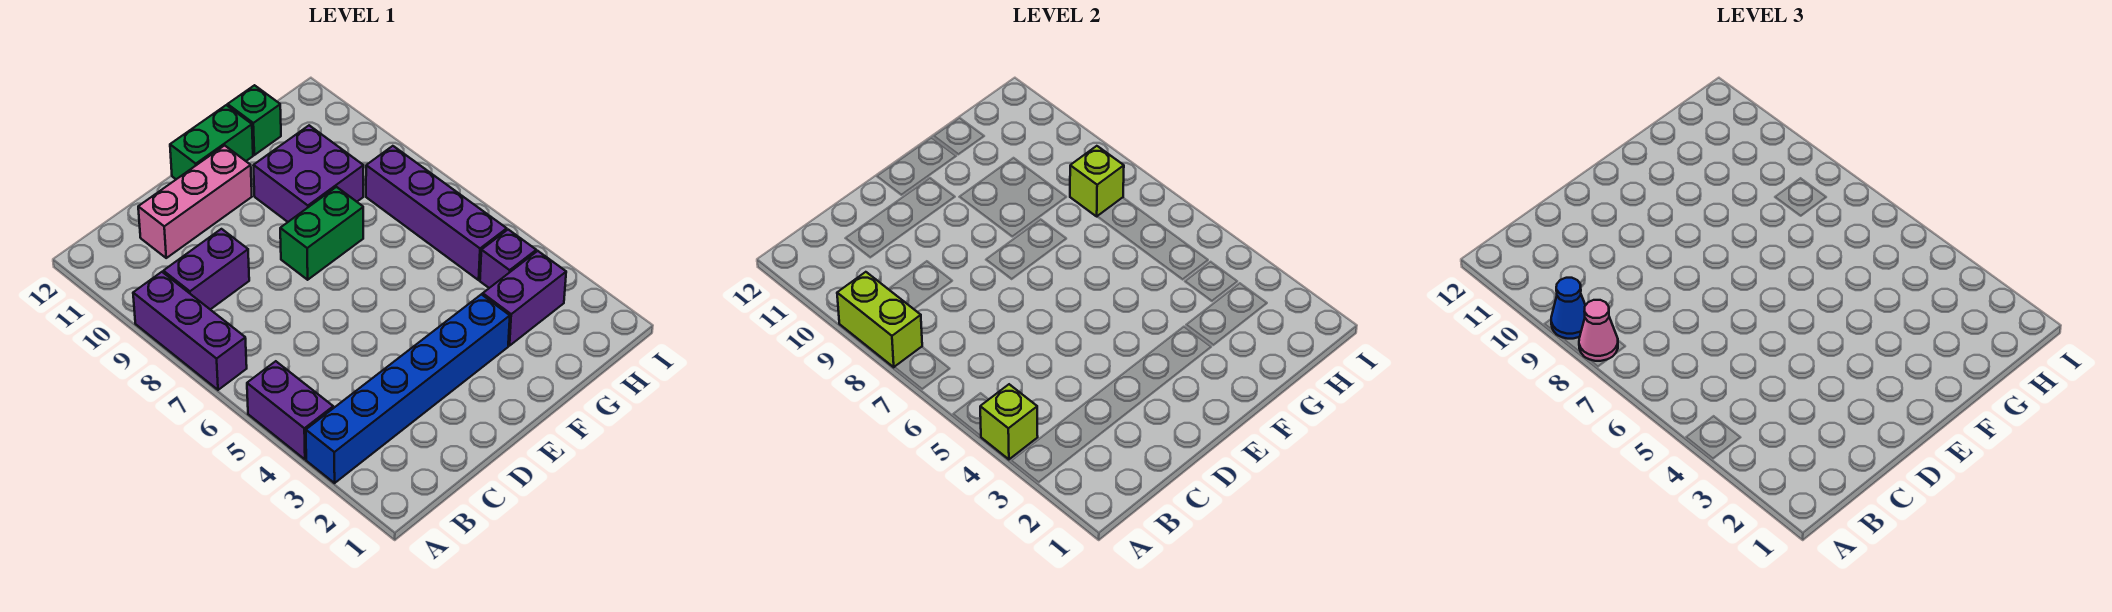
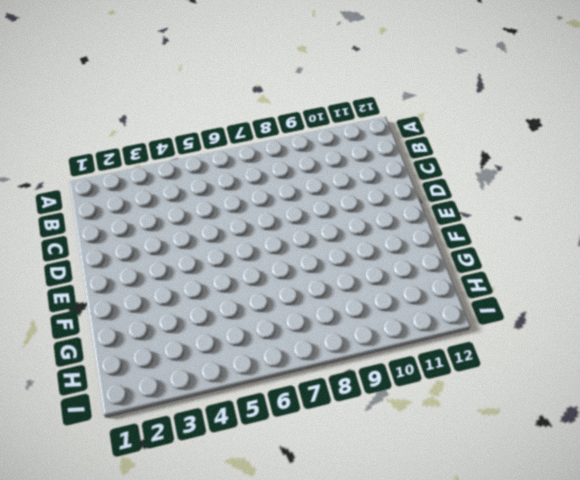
none -> blue brick A3:F3 level 1
none -> purple brick A4:A5 level 1
none -> purple brick A7:A9 level 1

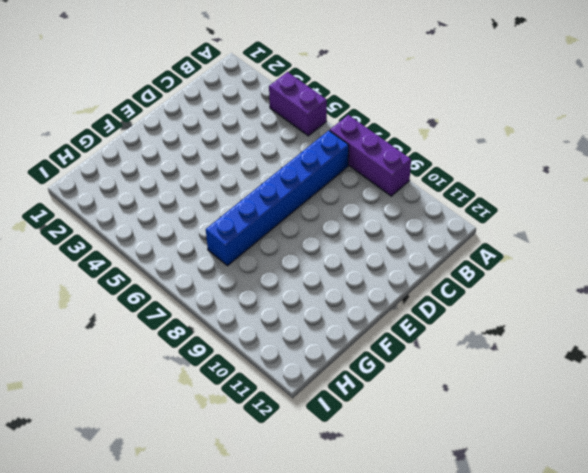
blue brick B7:G7 level 1 -> blue brick A3:F3 level 1
none -> purple brick B9:C9 level 1
none -> pink brick C11:E11 level 1
none -> green brick E8:F8 level 1

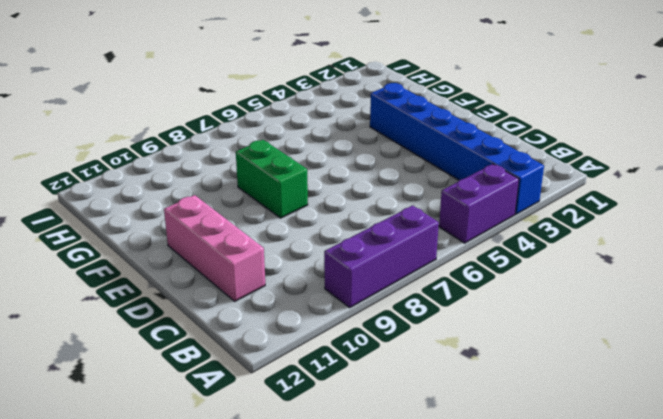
none -> purple brick B9:C9 level 1
none -> green brick E12:F12 level 1
none -> purple brick F9:G10 level 1

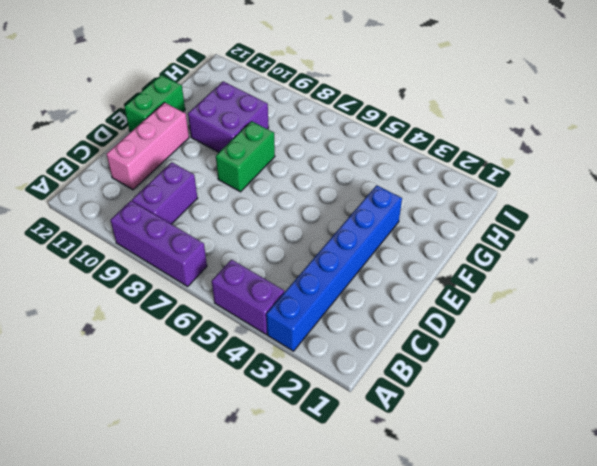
none -> purple brick G3:H3 level 1
none -> green brick G12 level 1
none -> purple brick H4 level 1

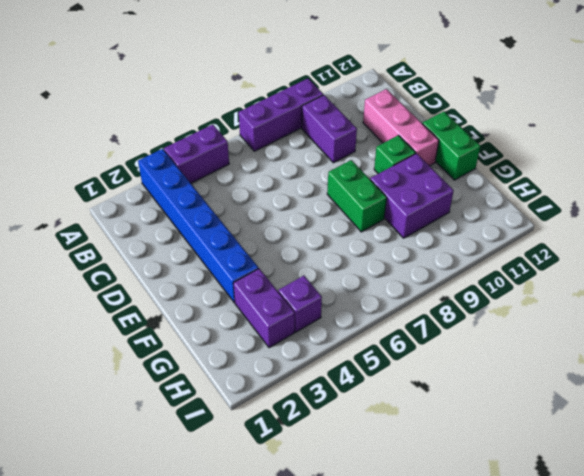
green brick E10 level 1 -> green brick G12 level 1
none -> purple brick H5:H8 level 1
none -> lime brick A4 level 2
none -> lime brick A8:A9 level 2

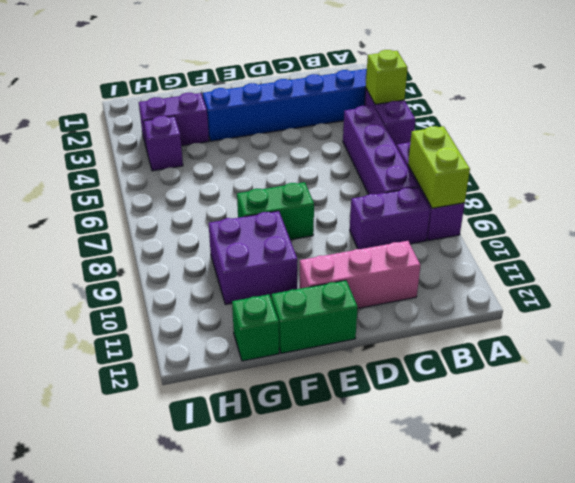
purple brick B5:B8 level 1 -> purple brick H5:H8 level 1
none -> lime brick H8 level 2
none -> pink cone A8 level 3
none -> blue cone A9 level 3

